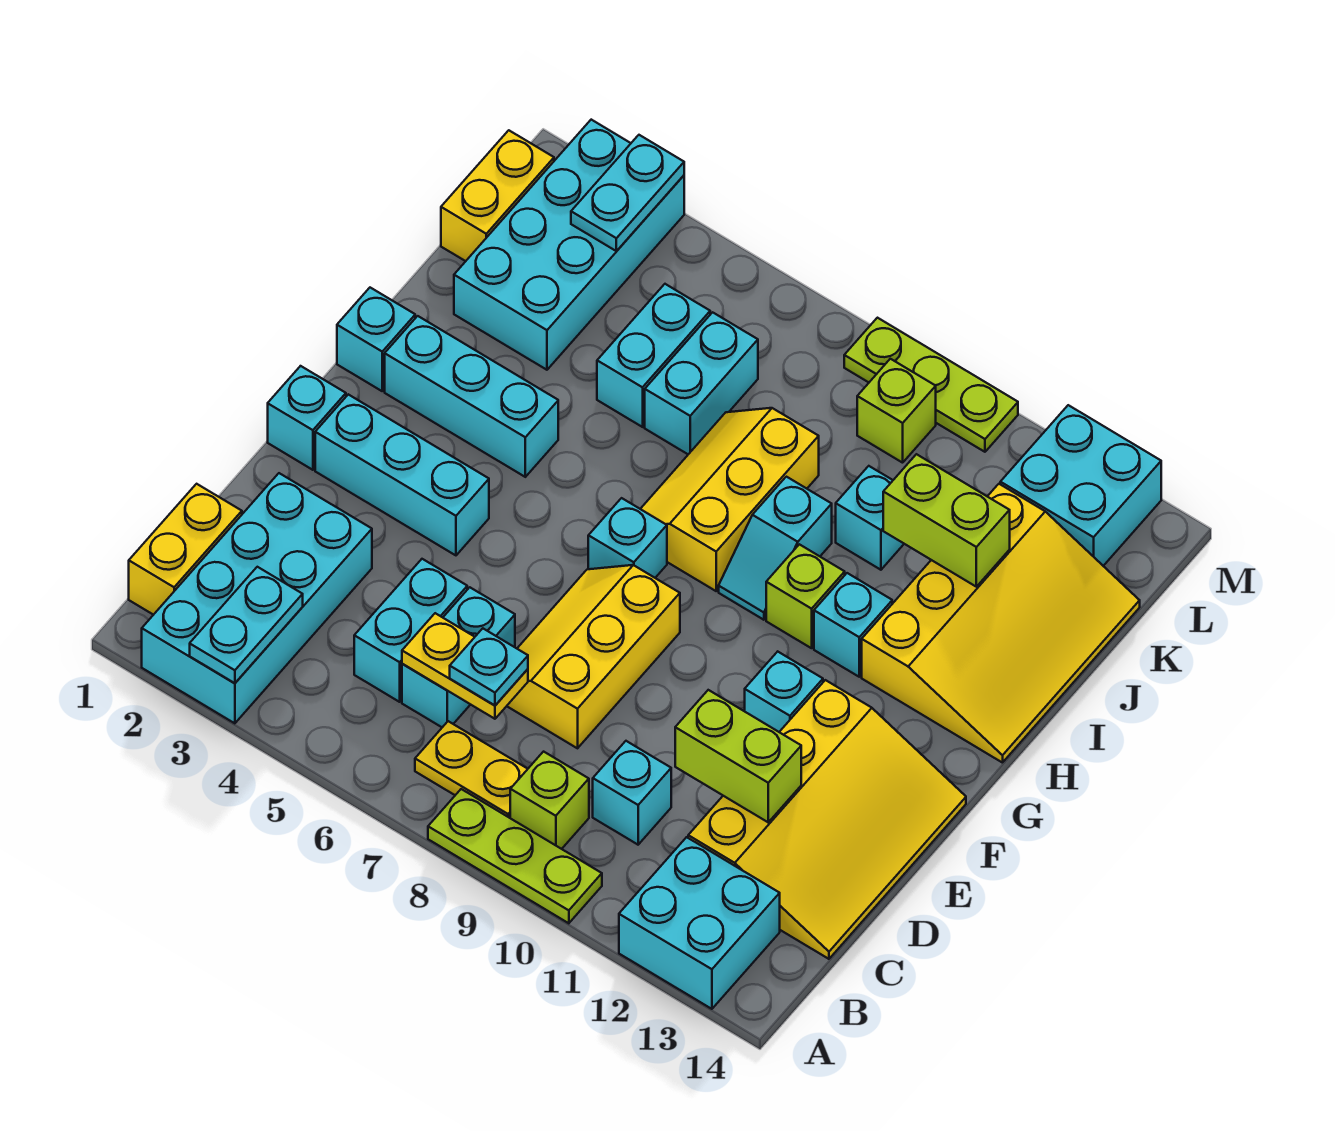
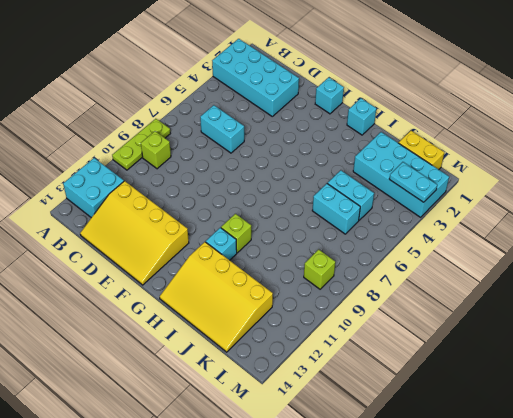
none -> yellow brick B1:C1 level 1
none -> yellow plate B7:B8 level 1
none -> cyan brick C5:D5 level 1
none -> cyan brick C10 level 1

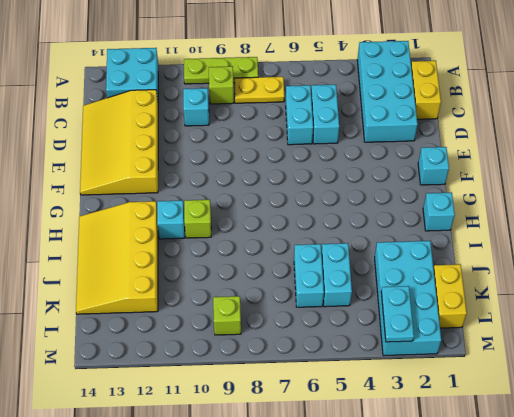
none -> yellow slope D7:F8 level 1 top 8
none -> cyan brick F2:F4 level 1
none -> cyan brick F11 level 1
none -> cyan brick G7 level 1

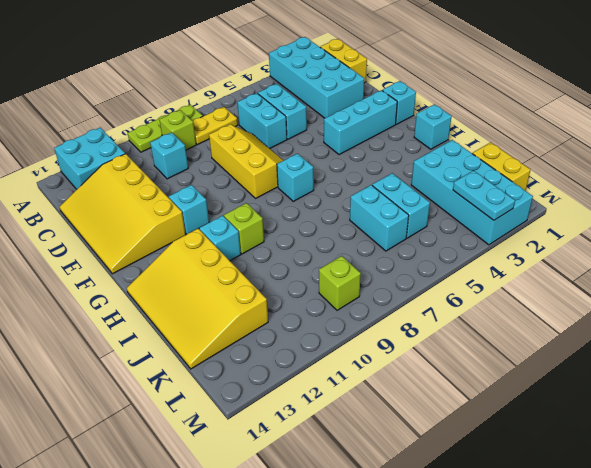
none -> cyan brick H2:H4 level 1
none -> yellow slope H7:J8 level 1 top 8
none -> cyan slope H9:I9 level 1 top I
none -> cyan brick J10 level 1

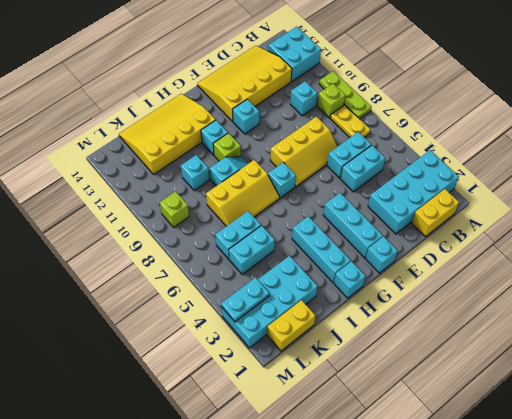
none -> cyan brick L12:M13 level 1
none -> lime plate M8:M10 level 1
none -> cyan plate A3:B3 level 2
none -> yellow plate C6:C7 level 2

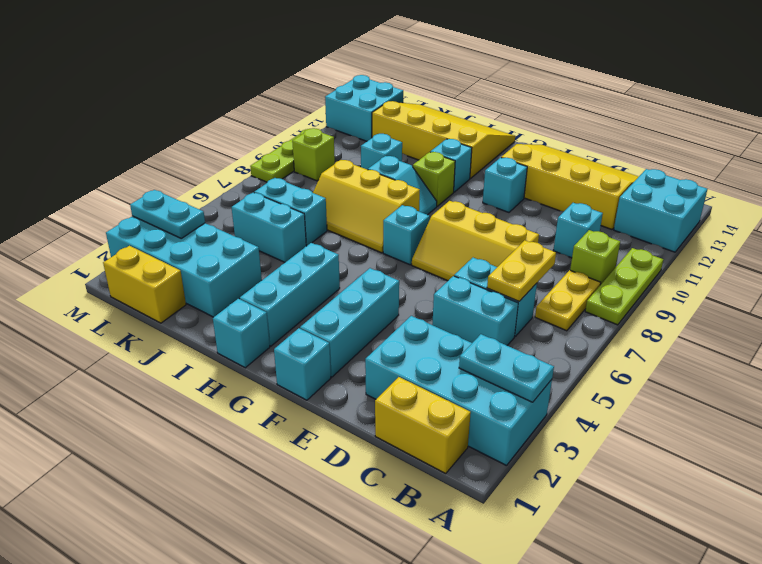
none -> lime brick D11:D12 level 2
none -> lime brick J11:J12 level 2
none -> cyan plate C7 level 3

